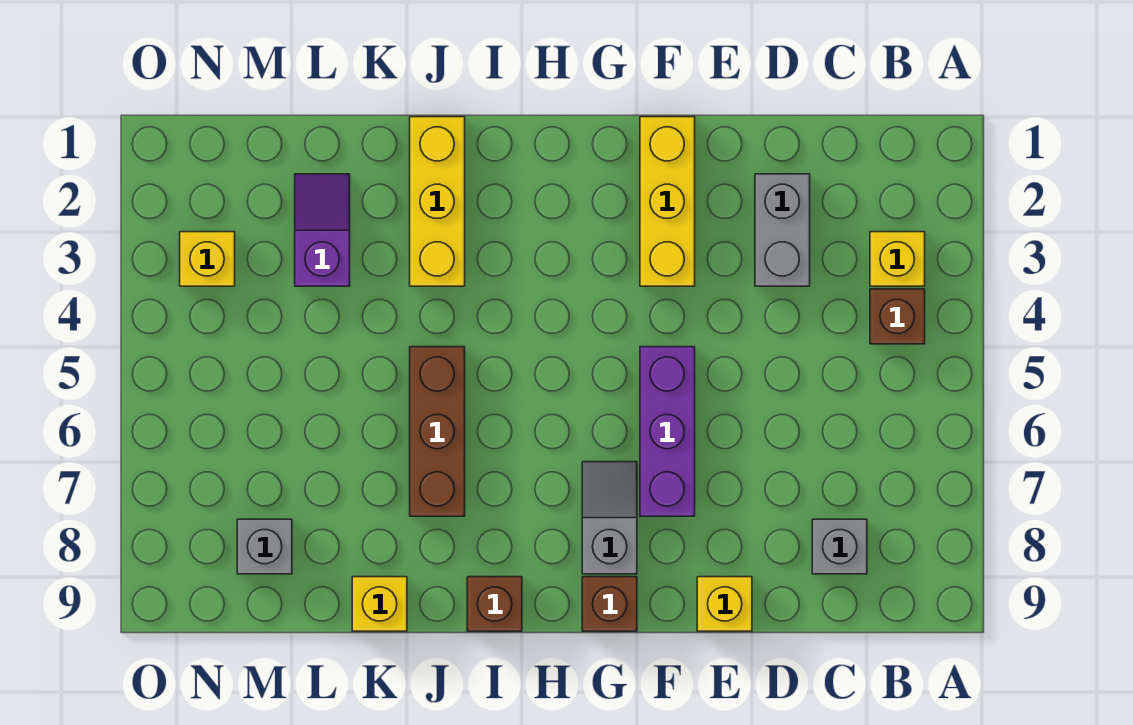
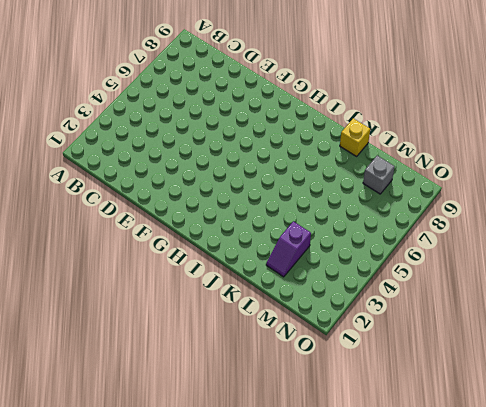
none -> yellow brick B3 level 1
none -> brown brick B4 level 1
none -> grey brick C8 level 1

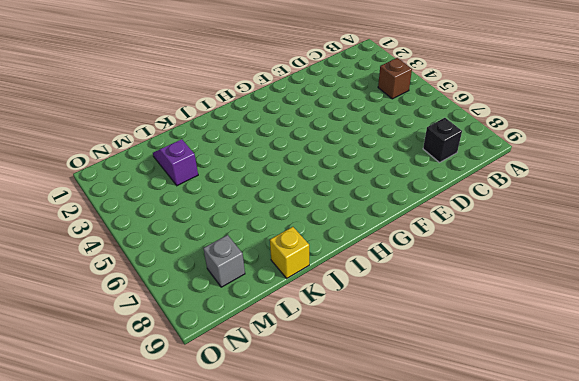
black brick C8 level 1 -> grey brick C8 level 1
none -> yellow brick B3 level 1
none -> grey brick D2:D3 level 1
none -> yellow brick E9 level 1

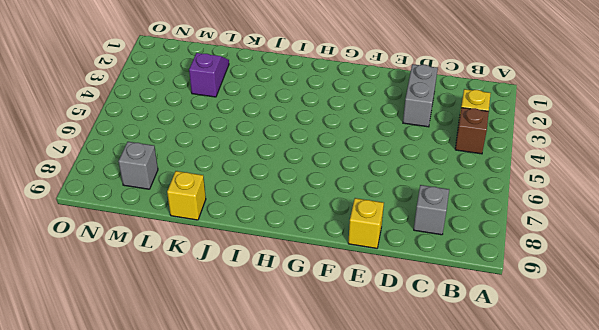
none -> yellow brick F1:F3 level 1
none -> purple brick F5:F7 level 1
none -> grey slope G7:G8 level 1 top 8

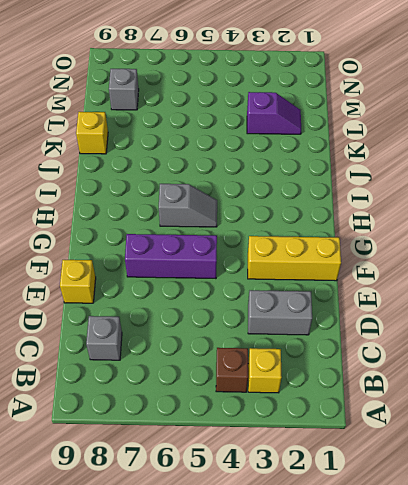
grey slope H5:H6 level 1 top 6 -> grey slope G7:G8 level 1 top 8
none -> brown brick G9 level 1
none -> brown brick I9 level 1
none -> yellow brick J1:J3 level 1

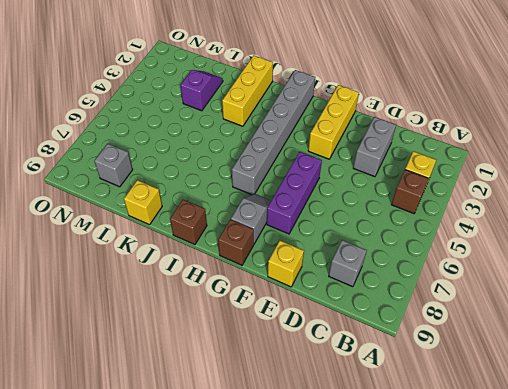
grey brick H1:H6 level 1 -> none
none -> brown brick J5:J7 level 1
none -> yellow brick N3 level 1

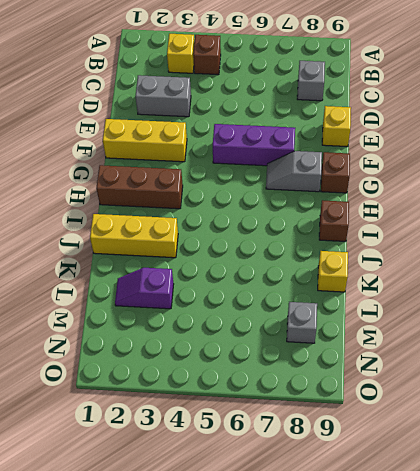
brown brick H1:H3 level 1 -> brown brick J5:J7 level 1
none -> yellow brick N3 level 1

